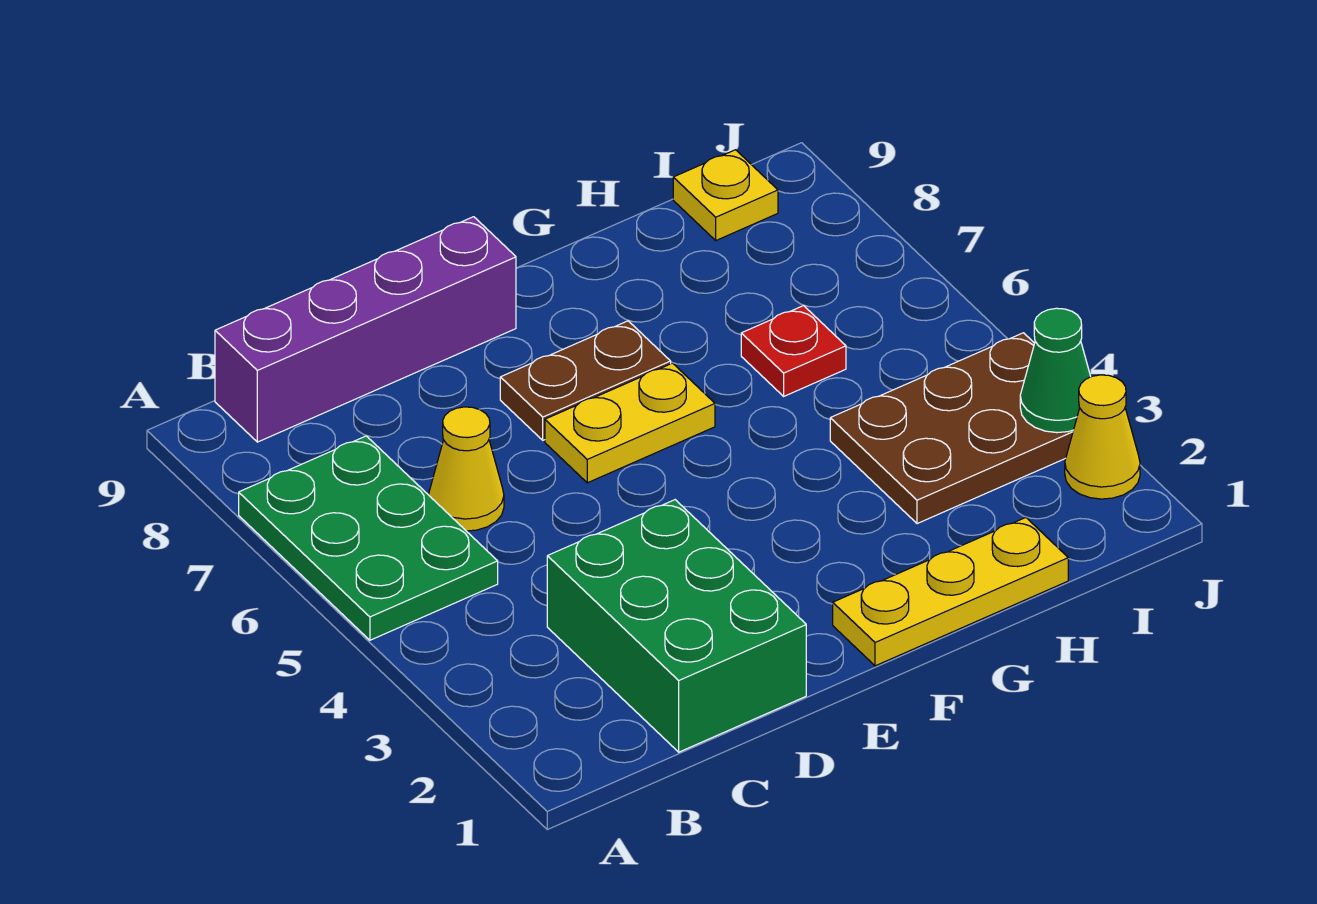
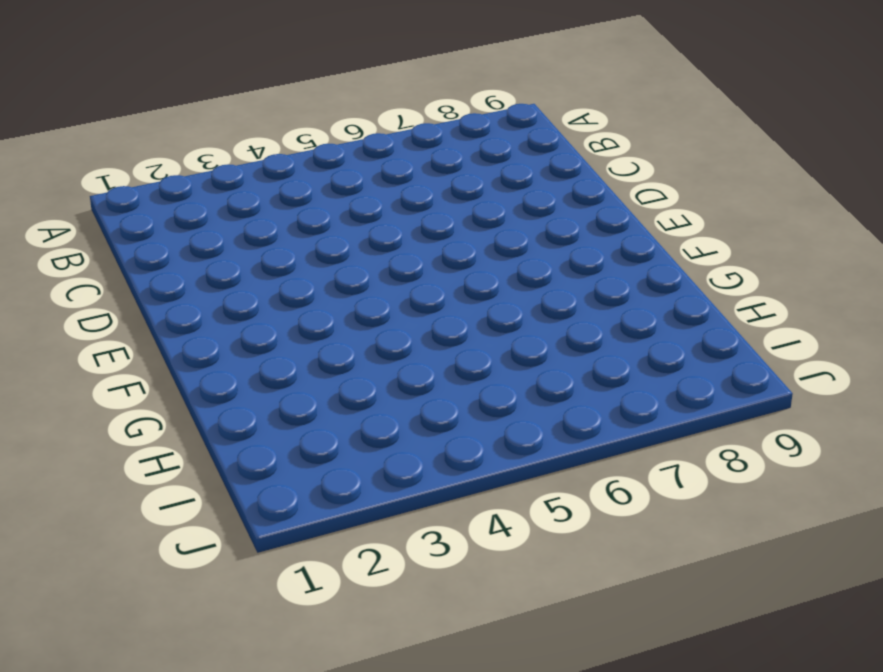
none -> green plate A5:B7 level 1
none -> purple brick B9:E9 level 1
none -> green brick C1:D3 level 1

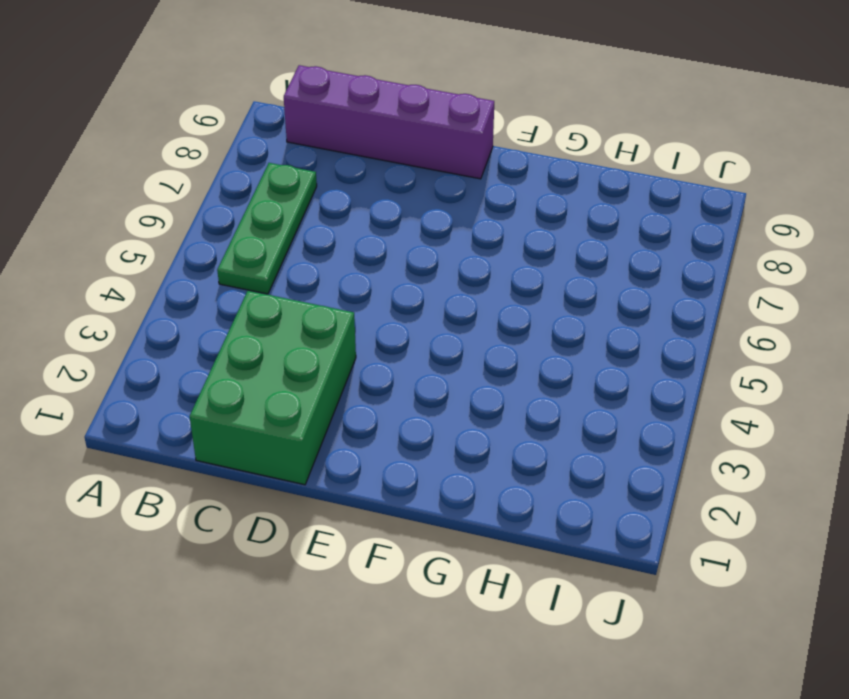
green plate B5:B7 level 1 -> green plate A5:B7 level 1
none -> yellow cone C6 level 1
none -> yellow plate E6:F6 level 1
none -> brown plate E7:F7 level 1

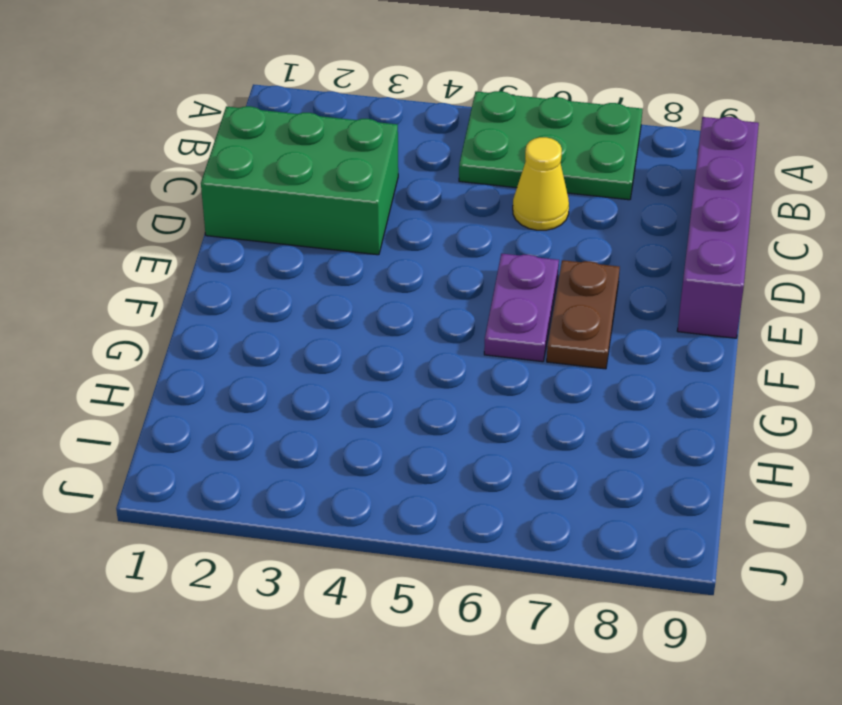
purple plate E6:F6 level 1 -> yellow plate E6:F6 level 1
none -> yellow plate F1:H1 level 1
none -> brown plate H3:J4 level 1
none -> red plate H6 level 1

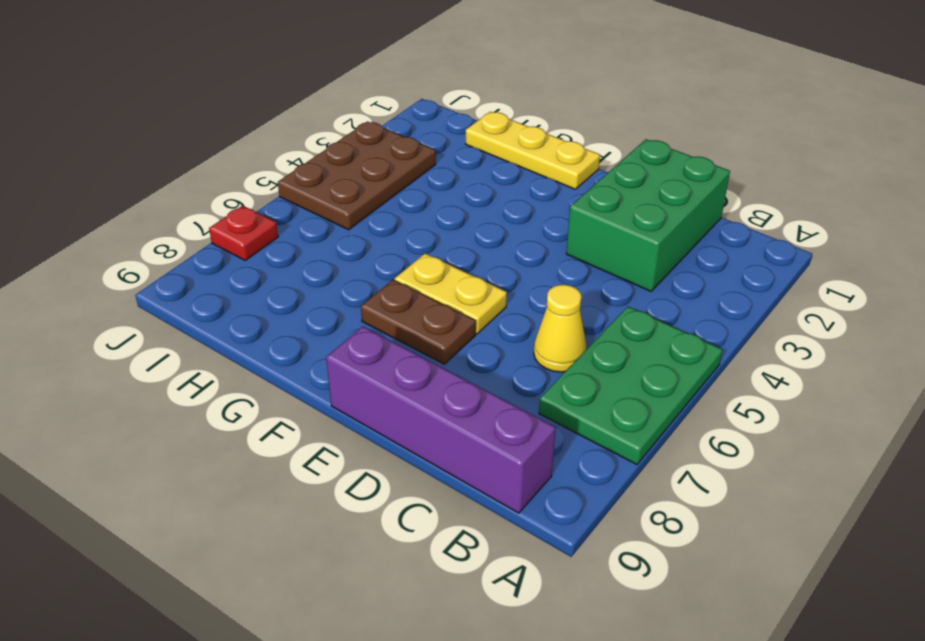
brown plate I3:J5 level 1 -> brown plate H3:J4 level 1
red plate J7 level 1 -> red plate H6 level 1
none -> yellow plate I9 level 1
none -> yellow cone J2 level 1
none -> green cone J3 level 2

